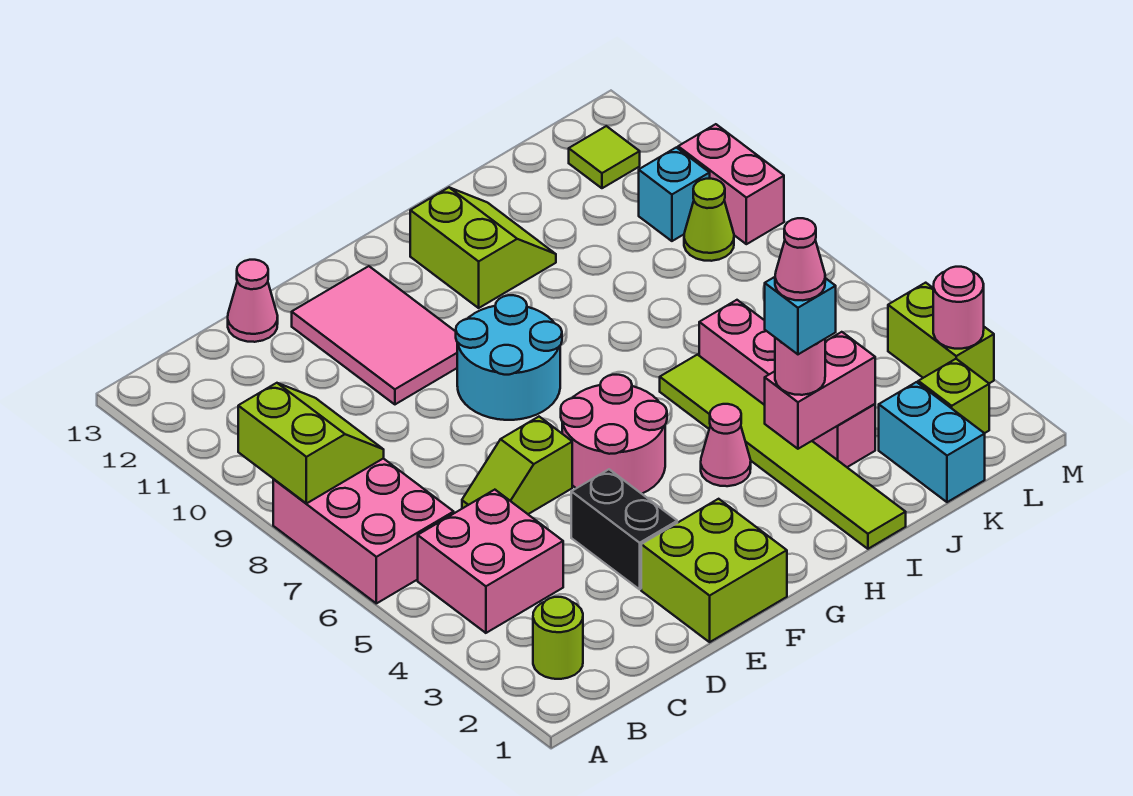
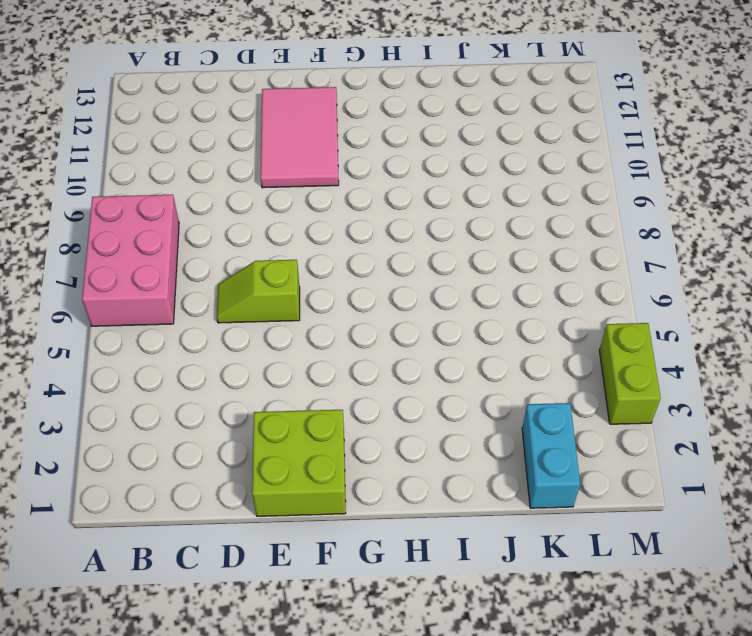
none -> lime round brick B2 level 1
none -> pink brick B4:C5 level 1
none -> pink cone D13 level 1

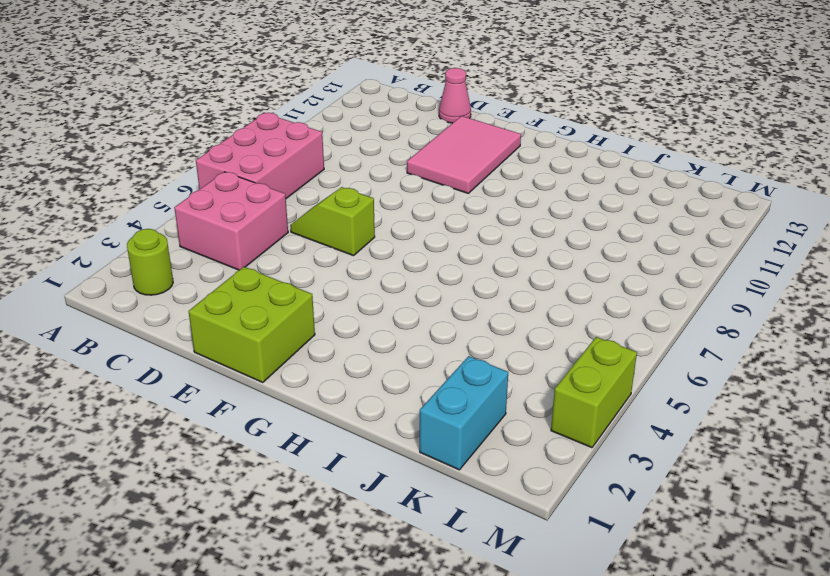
none -> black brick E3:E4 level 1
none -> pink round brick F5:G6 level 1
none -> cyan round brick F8:G9 level 1

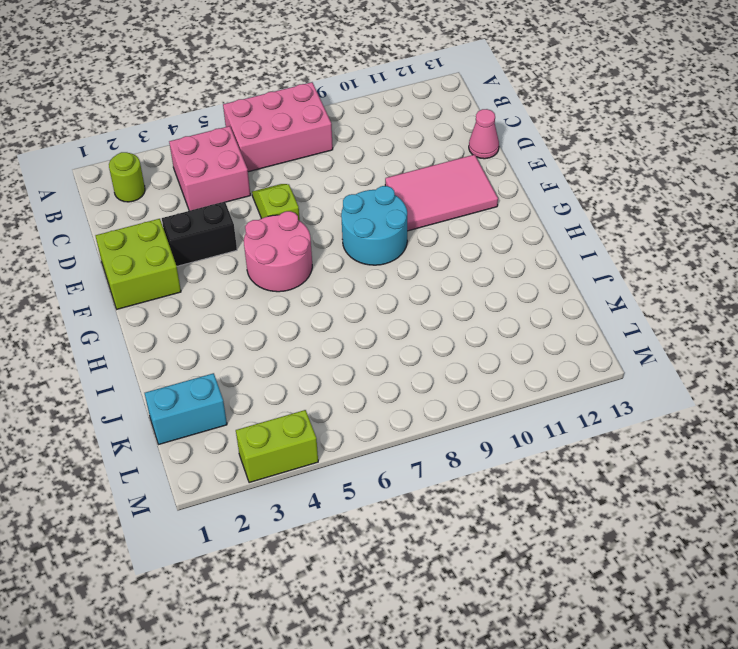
none -> pink cone H4 level 1
none -> lime slope H11:I12 level 1 top H
none -> lime tile I1:I6 level 1

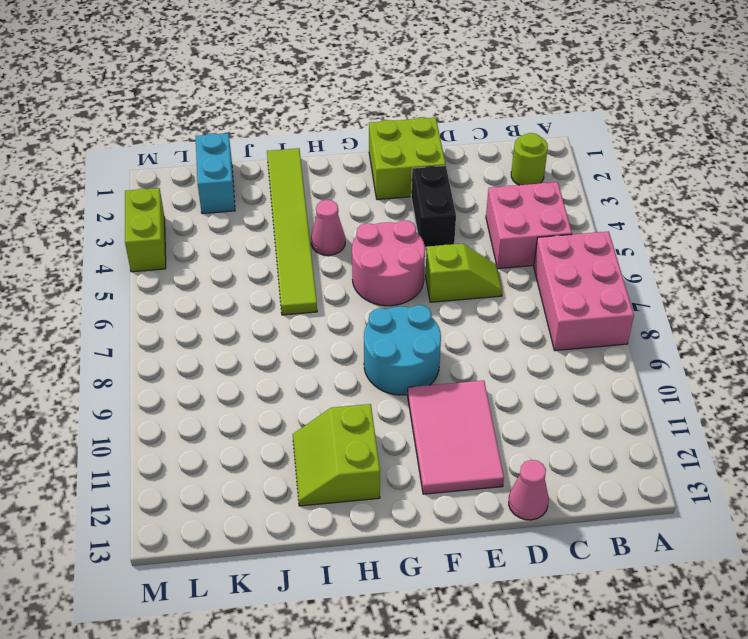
none -> pink brick J3:J6 level 1
none -> lime brick L2 level 1
none -> lime cone L9 level 1

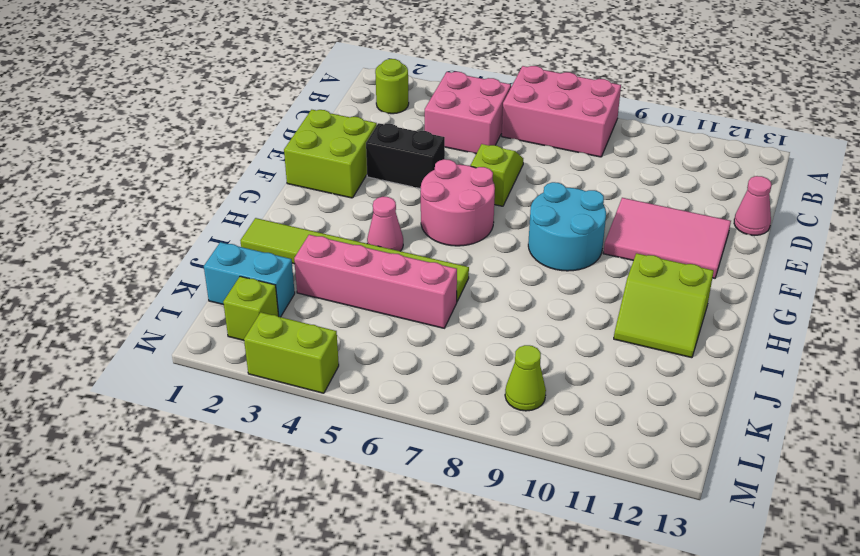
none -> cyan brick L10 level 1
none -> lime tile L12 level 1
none -> pink brick M9:M10 level 1

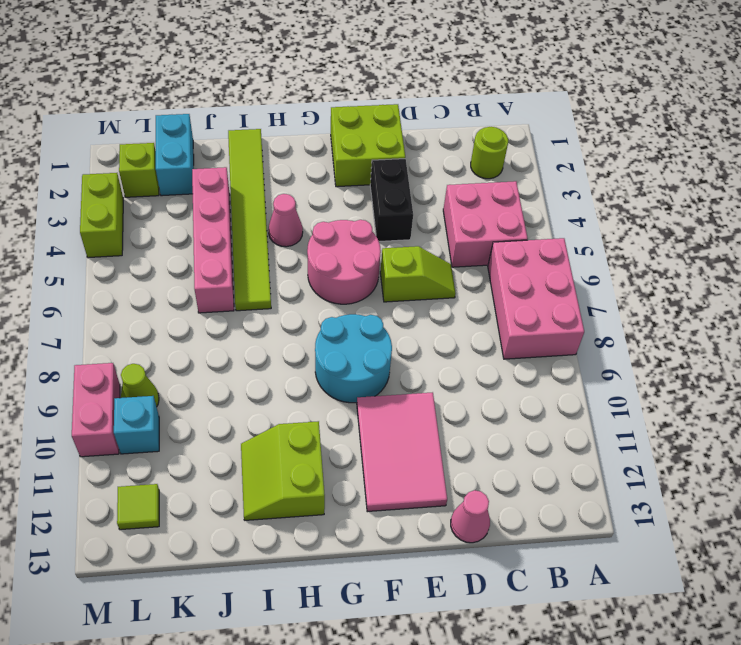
none -> lime slope A8:B9 level 2 top A
none -> pink brick I3:J3 level 2
none -> pink round brick M3 level 2

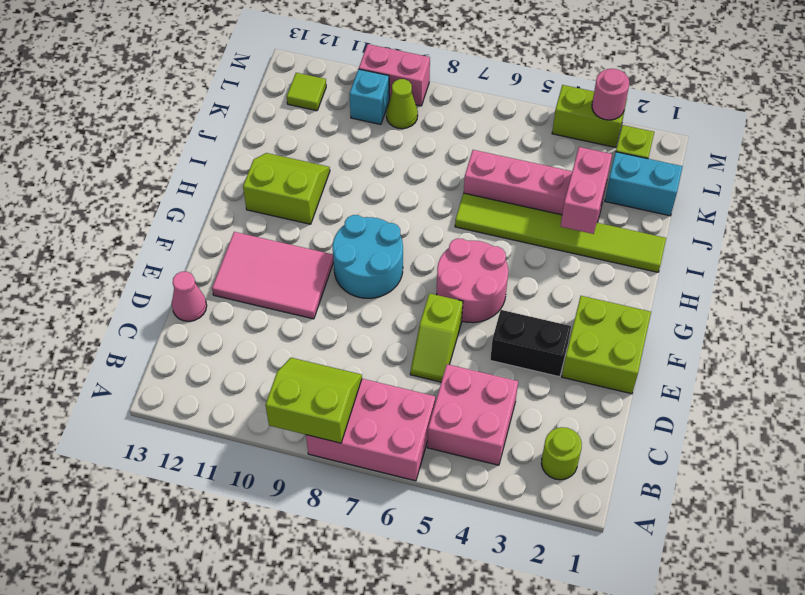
none -> pink cone H4 level 1
none -> pink round brick I3 level 3
none -> cyan brick I3 level 4

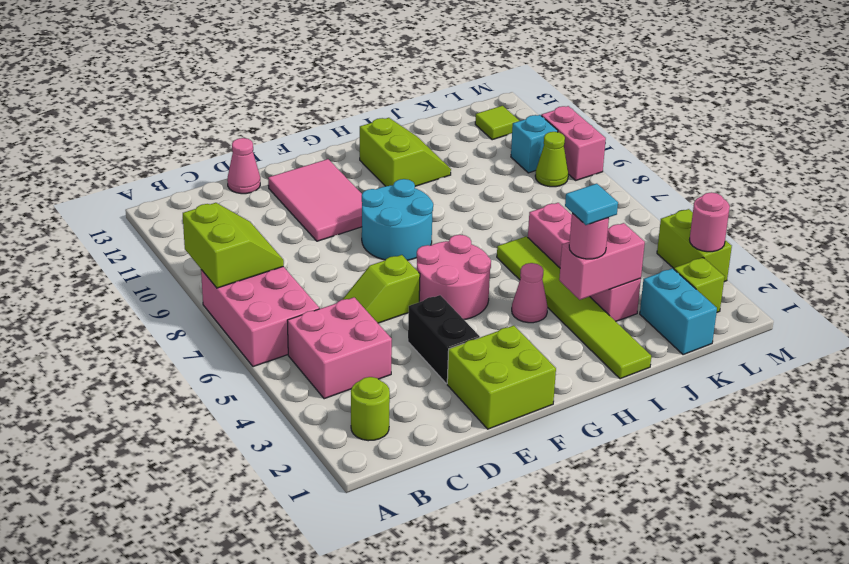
cyan tile I3 level 4 -> cyan brick I3 level 4
none -> pink cone I3 level 5

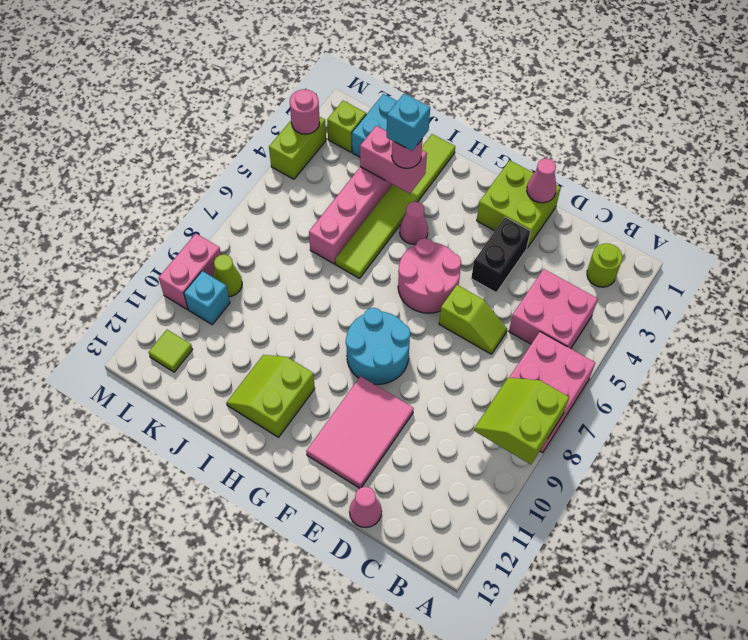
pink cone E1 level 2 -> pink cone I3 level 5

